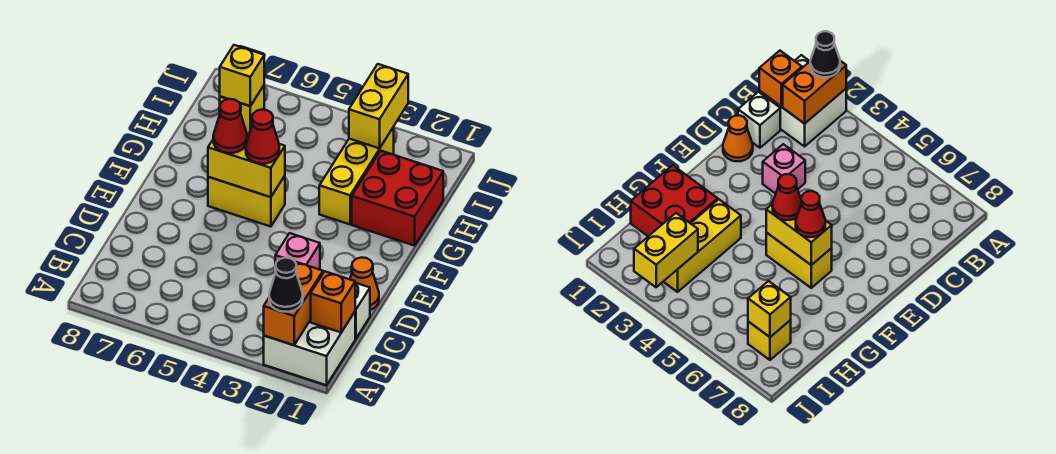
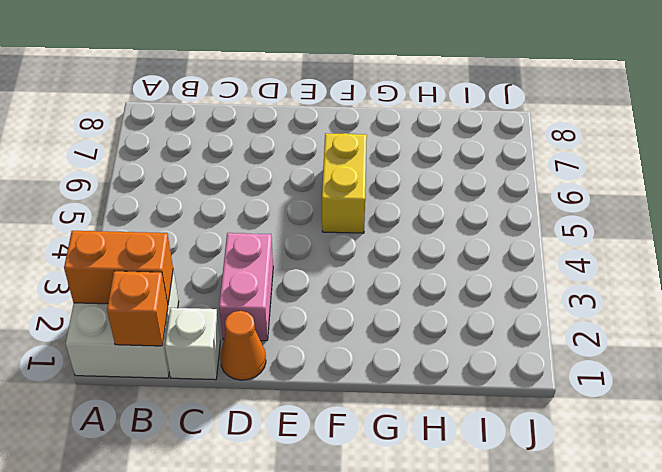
pink brick D2:D3 level 1 -> pink brick D3 level 1
none -> red brick G1:H2 level 1
none -> yellow brick G3:I3 level 1
none -> yellow brick I7 level 1

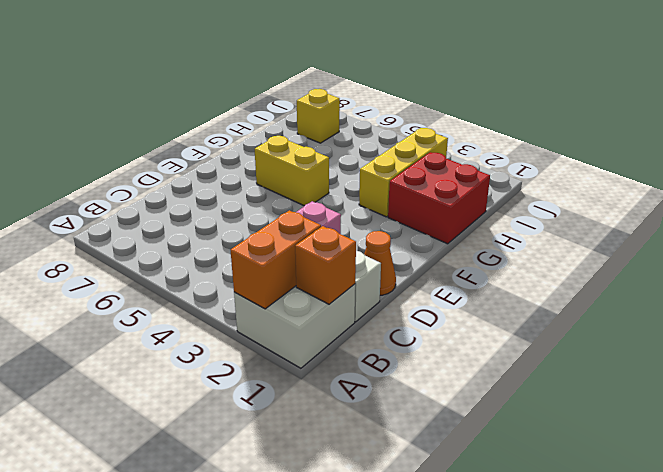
none -> yellow brick F5:F6 level 2
none -> yellow brick I3:J3 level 2
none -> yellow brick I7 level 2

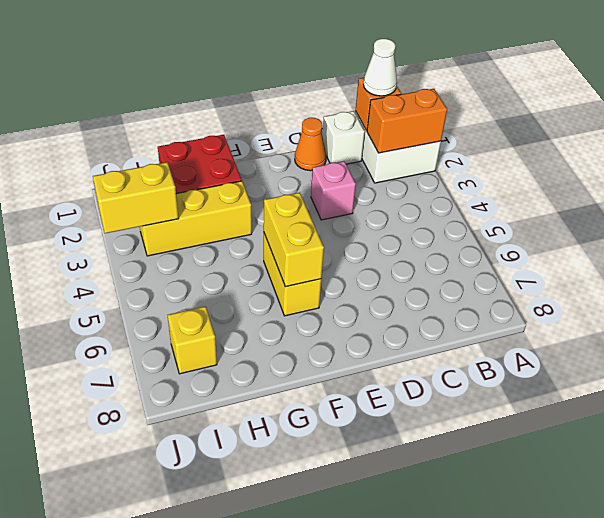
white cone B1 level 3 -> none
none -> yellow brick I7 level 2
none -> black cone A2 level 3
none -> red cone F5 level 3

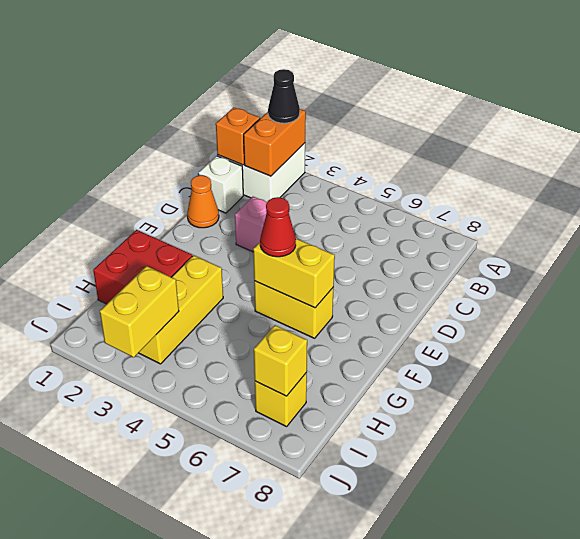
none -> red cone F6 level 3

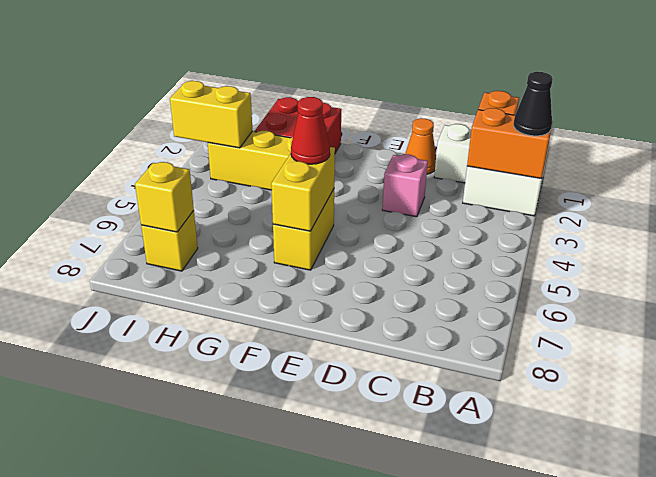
none -> red cone F6 level 3

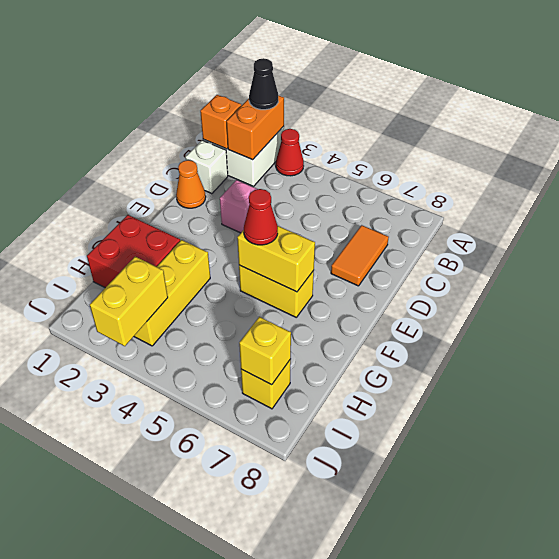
red cone A3 level 1 -> red cone F6 level 3
orange tile C7:D7 level 1 -> none

